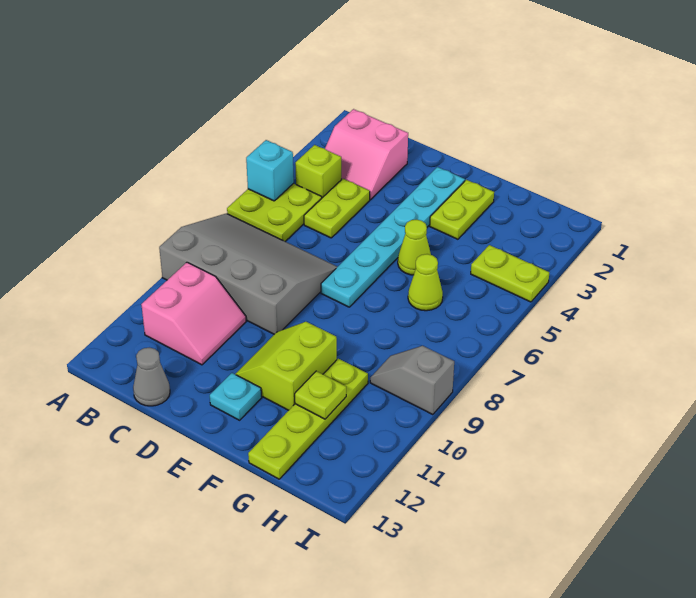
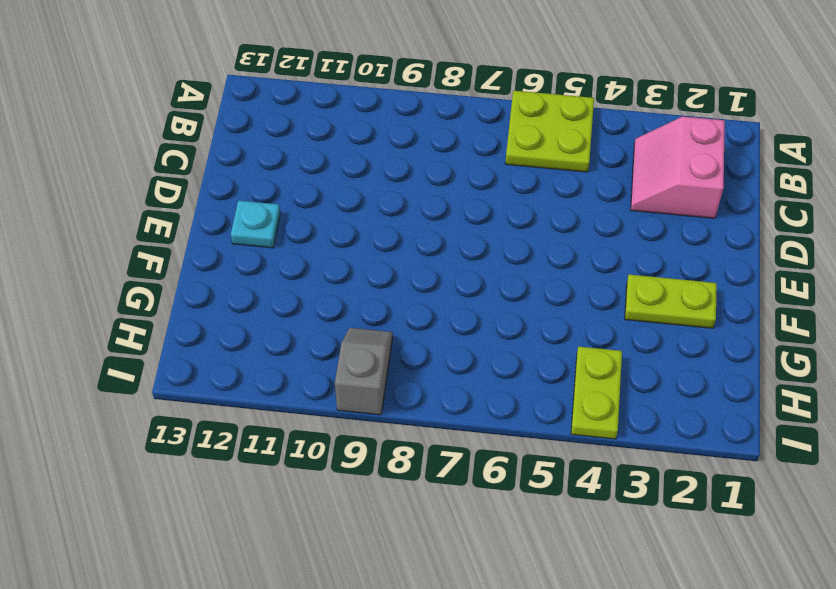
none -> grey slope A7:D9 level 1 top 9
none -> lime brick B4 level 1
none -> pink slope B10:C11 level 1 top B

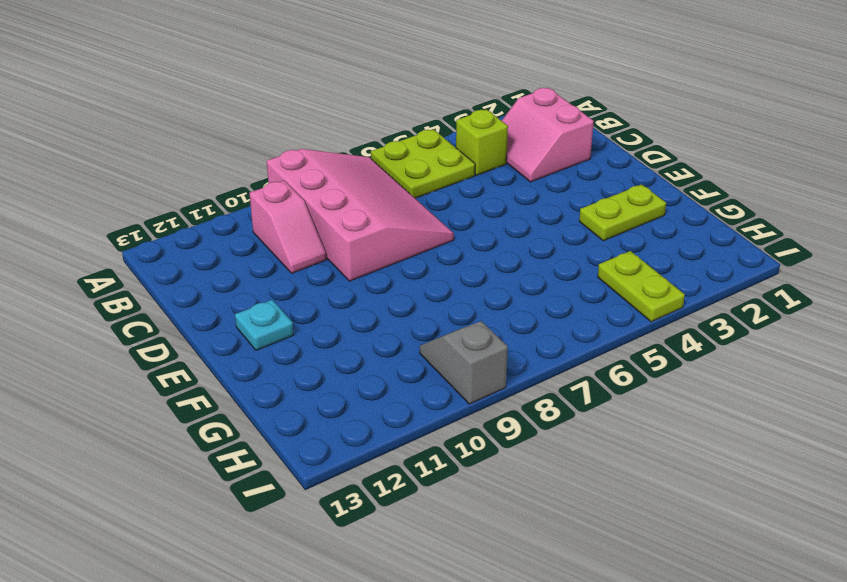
pink slope A7:D9 level 1 top 9 -> grey slope A7:D9 level 1 top 9
pink slope B10:C10 level 1 top B -> pink slope B10:C11 level 1 top B
none -> lime plate C4:C5 level 1
none -> grey cone C13 level 1
none -> cyan plate E2:E7 level 1

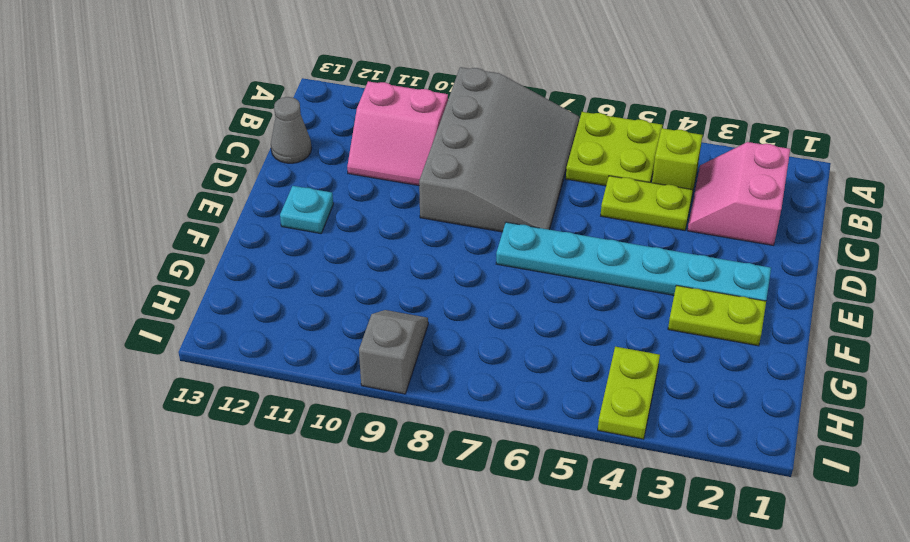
none -> lime slope E10:F11 level 1 top F
none -> lime cone F5 level 1
none -> lime cone G6 level 1

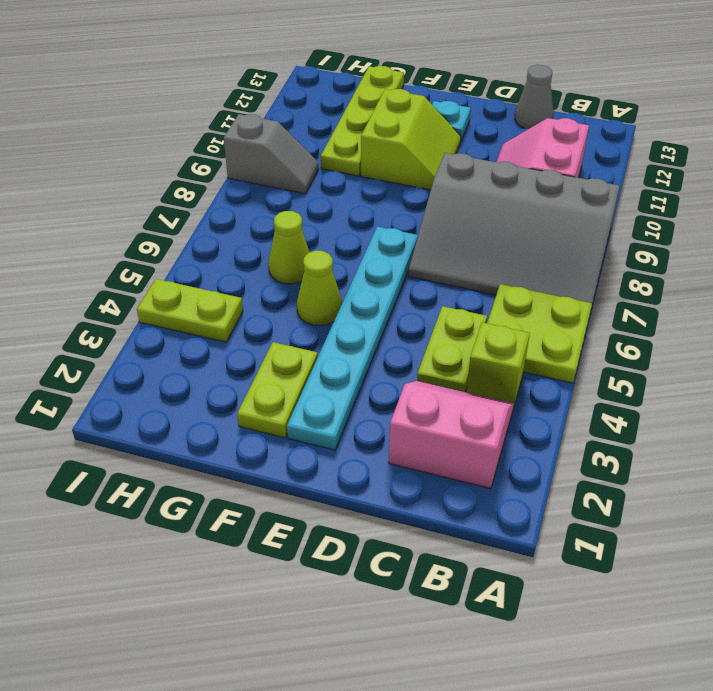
none -> cyan brick A5 level 2
none -> lime plate G11 level 2

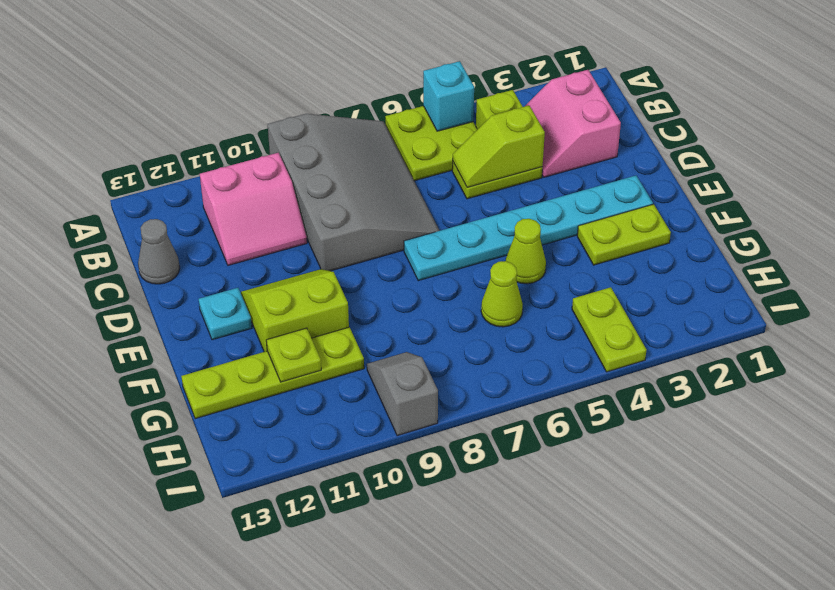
lime slope C4:C5 level 2 top 4 -> none

